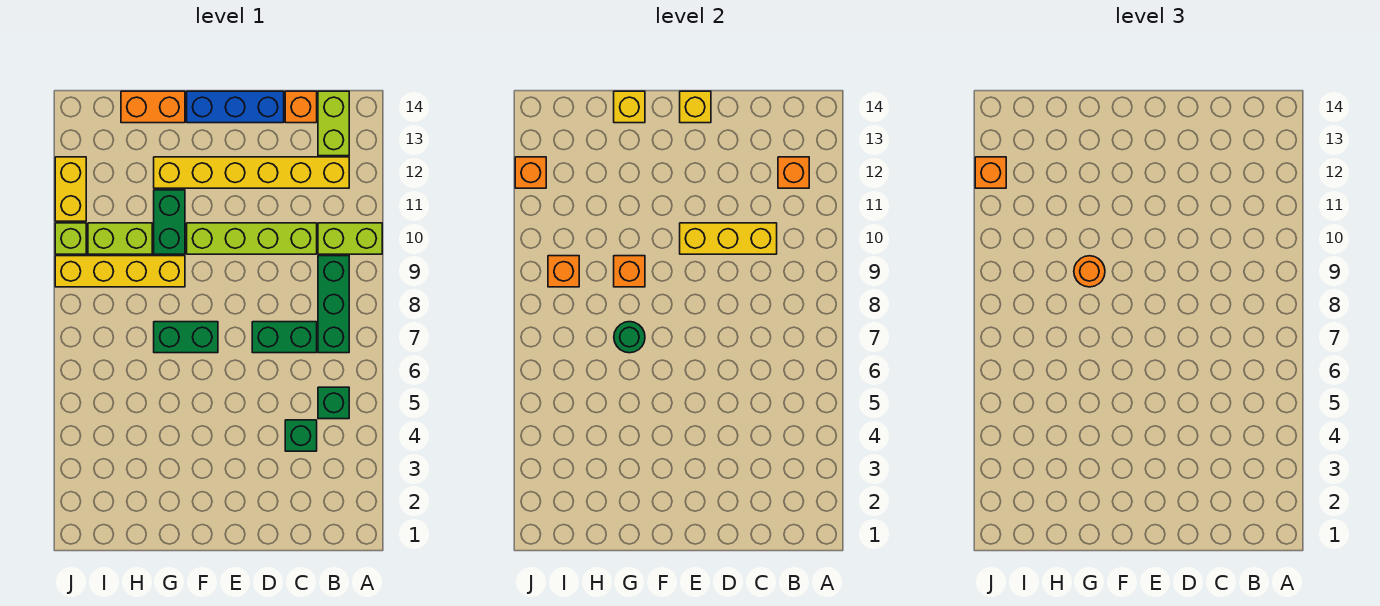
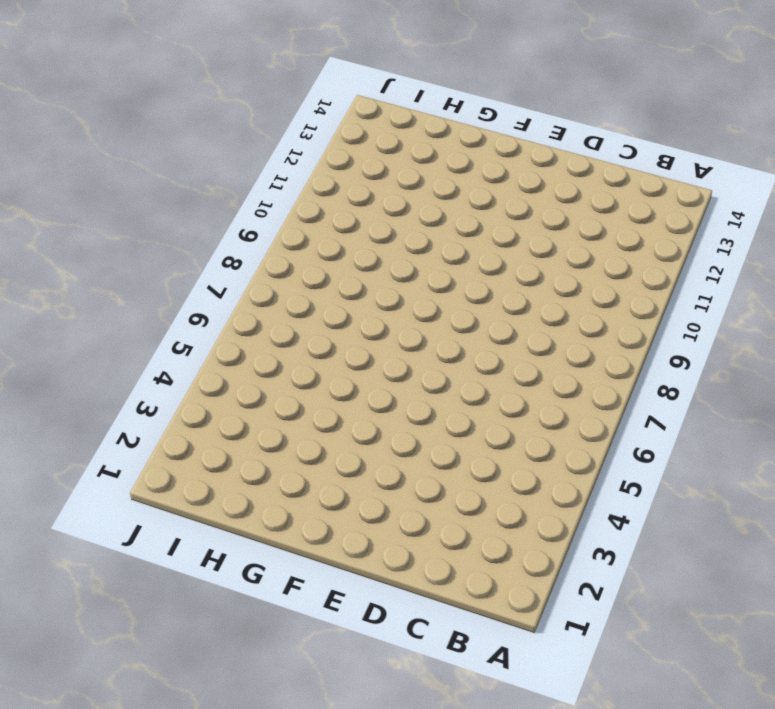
none -> lime brick A10:B10 level 1
none -> green brick B5 level 1
none -> green brick B7:B9 level 1

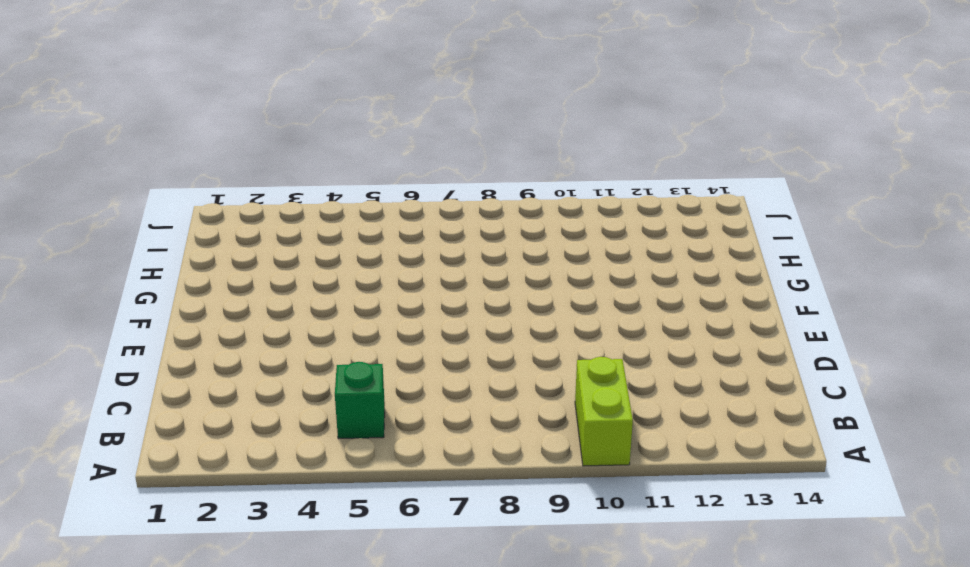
none -> green brick B7:B9 level 1
none -> yellow brick B12:G12 level 1
none -> lime brick B13:B14 level 1

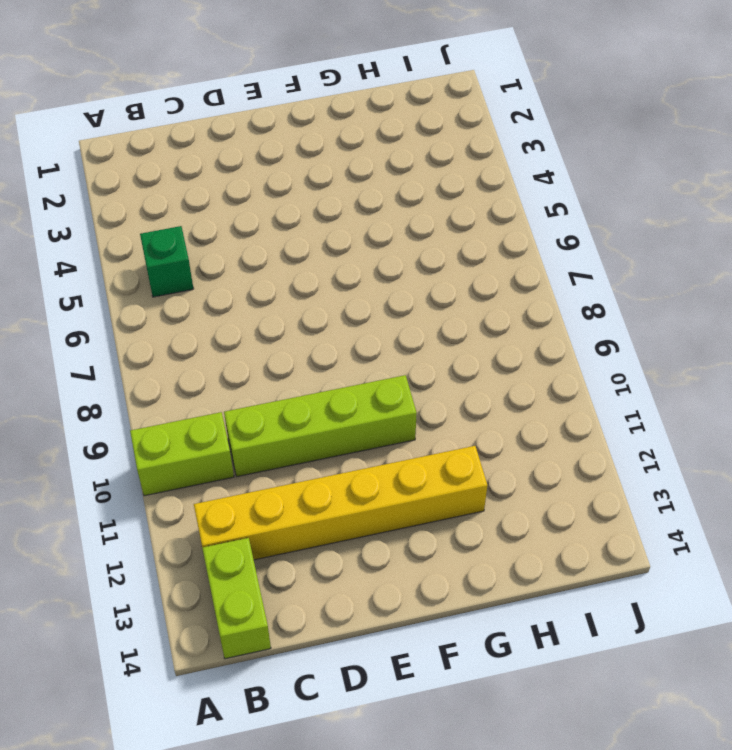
none -> green brick B7:B9 level 1
none -> green brick C4 level 1
none -> green brick C7:D7 level 1

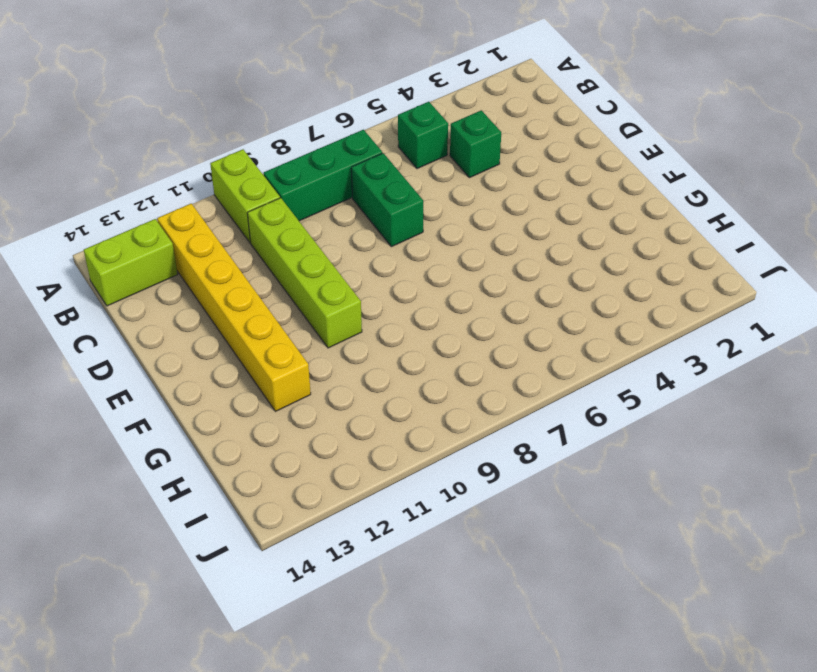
none -> orange brick C14 level 1
none -> blue brick D14:F14 level 1
none -> green brick F7:G7 level 1

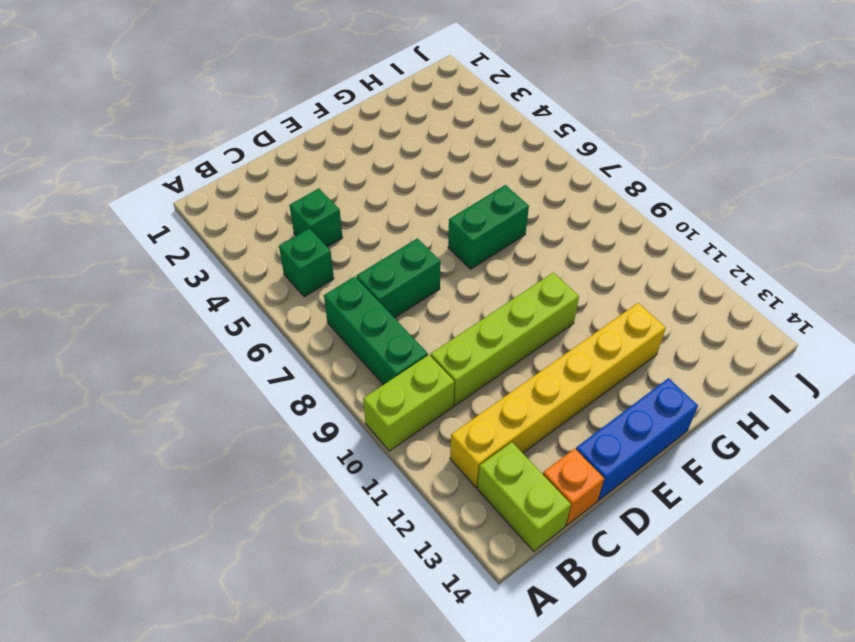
none -> yellow brick G9:J9 level 1
none -> green brick G10:G11 level 1
none -> orange brick G14:H14 level 1

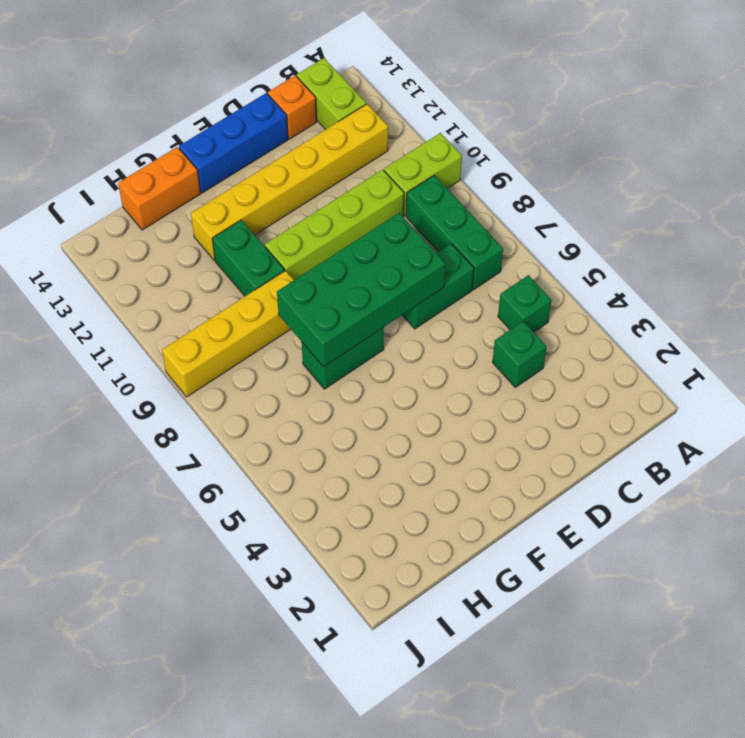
green brick D7:G8 level 2 -> green round brick G7 level 2
none -> lime brick H10:I10 level 1
none -> lime brick J10 level 1
none -> yellow brick J11:J12 level 1

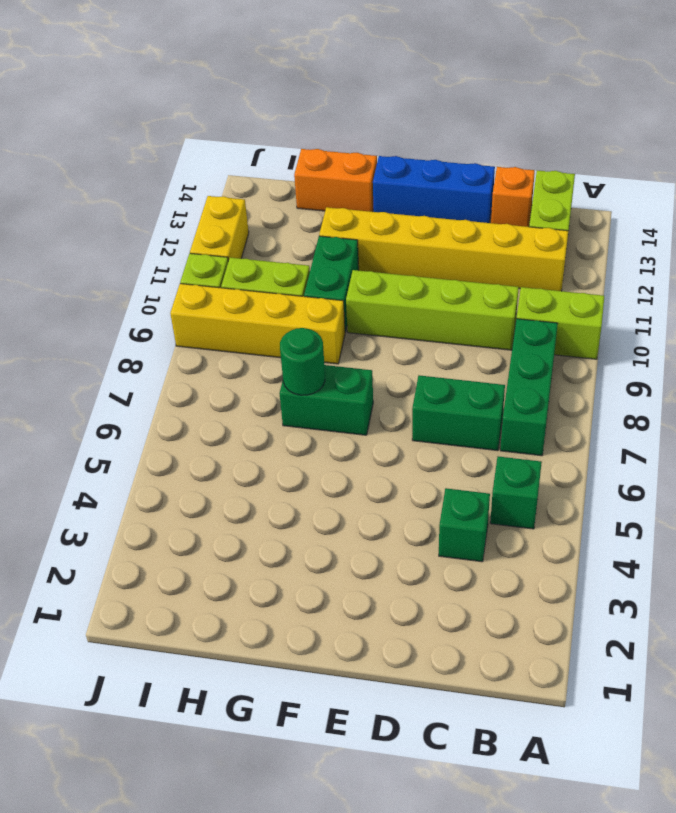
none -> orange brick B12 level 2
none -> yellow brick C10:E10 level 2
none -> yellow brick E14 level 2

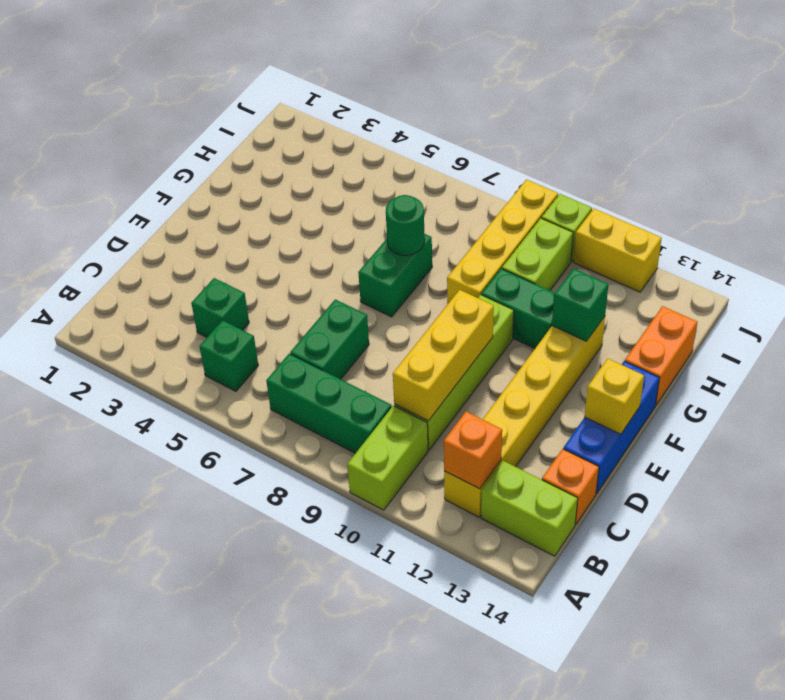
green brick G12 level 2 -> none
none -> orange brick G9 level 2
none -> yellow brick G14 level 2
none -> orange brick I9 level 2

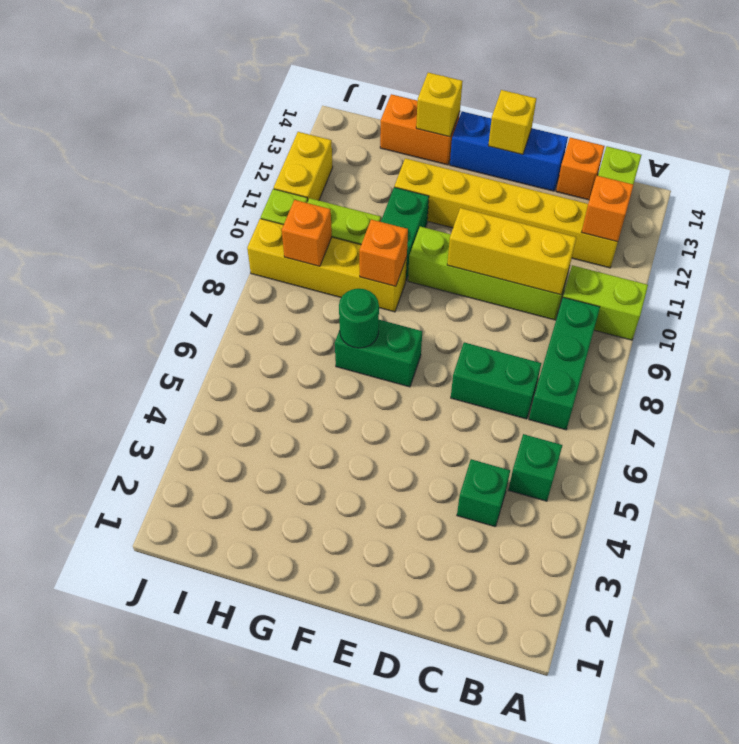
none -> orange brick J12 level 2
none -> orange round brick G9 level 3
none -> orange brick J12 level 3

